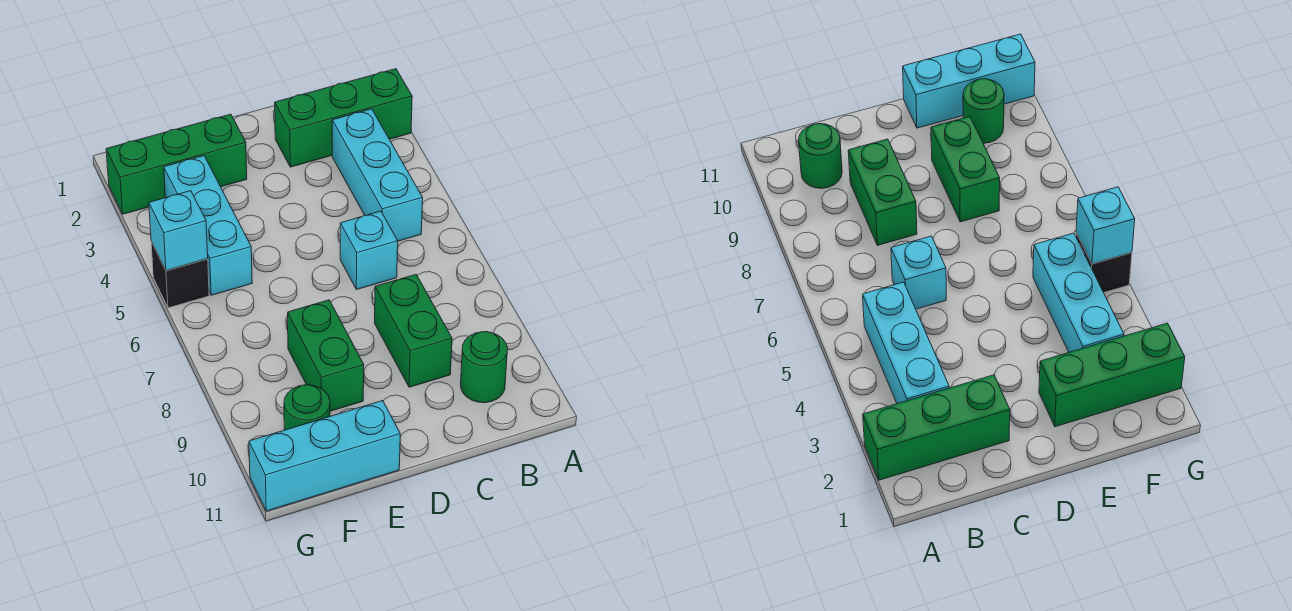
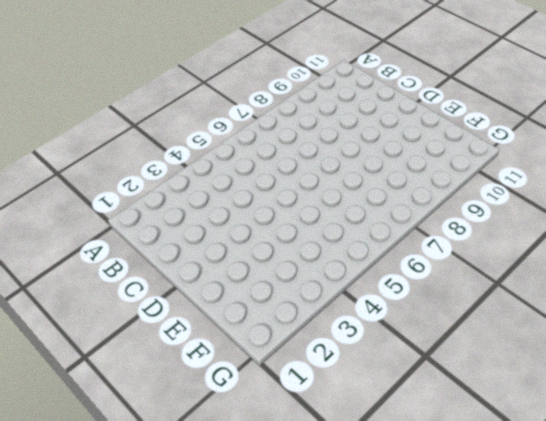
none -> green brick A2:C2 level 1
none -> cyan brick B3:B5 level 1
none -> green round brick B10 level 1

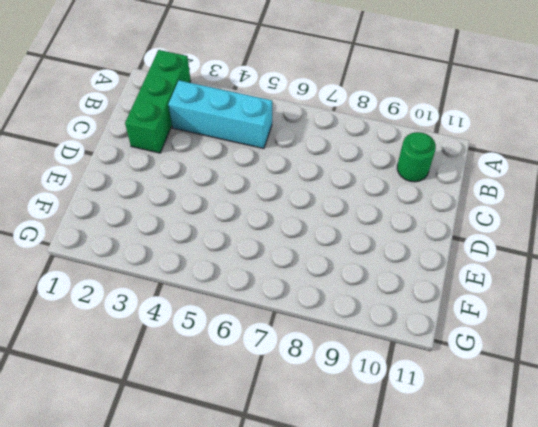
none -> cyan brick C6 level 1
none -> green brick C8:C9 level 1
none -> green brick E2:G2 level 1

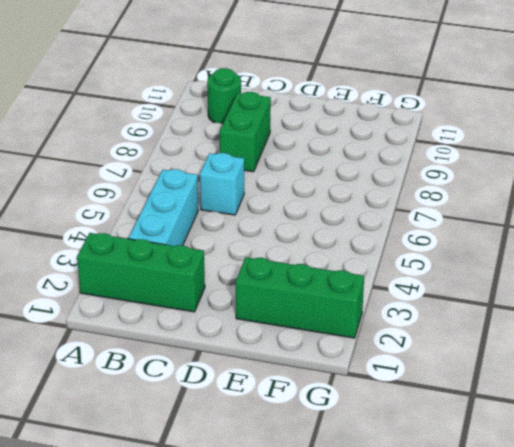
none -> green brick E8:E9 level 1
none -> cyan brick E11:G11 level 1
none -> cyan brick F3:F5 level 1

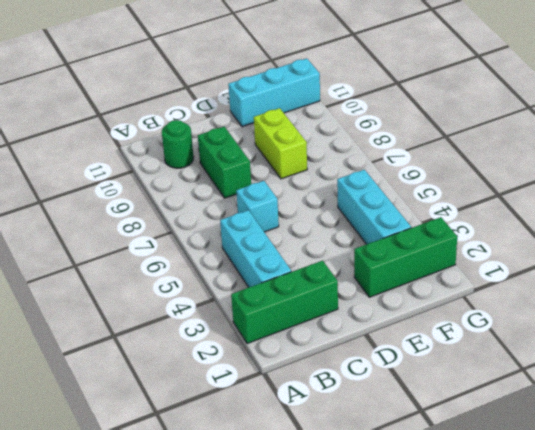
lime brick E8:E9 level 1 -> green brick E8:E9 level 1
none -> green round brick F10 level 1
none -> black brick G5 level 1
none -> cyan brick G5 level 2

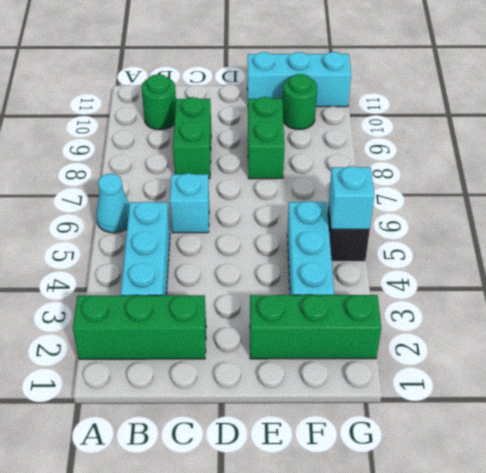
cyan cone A6 level 1 -> none

